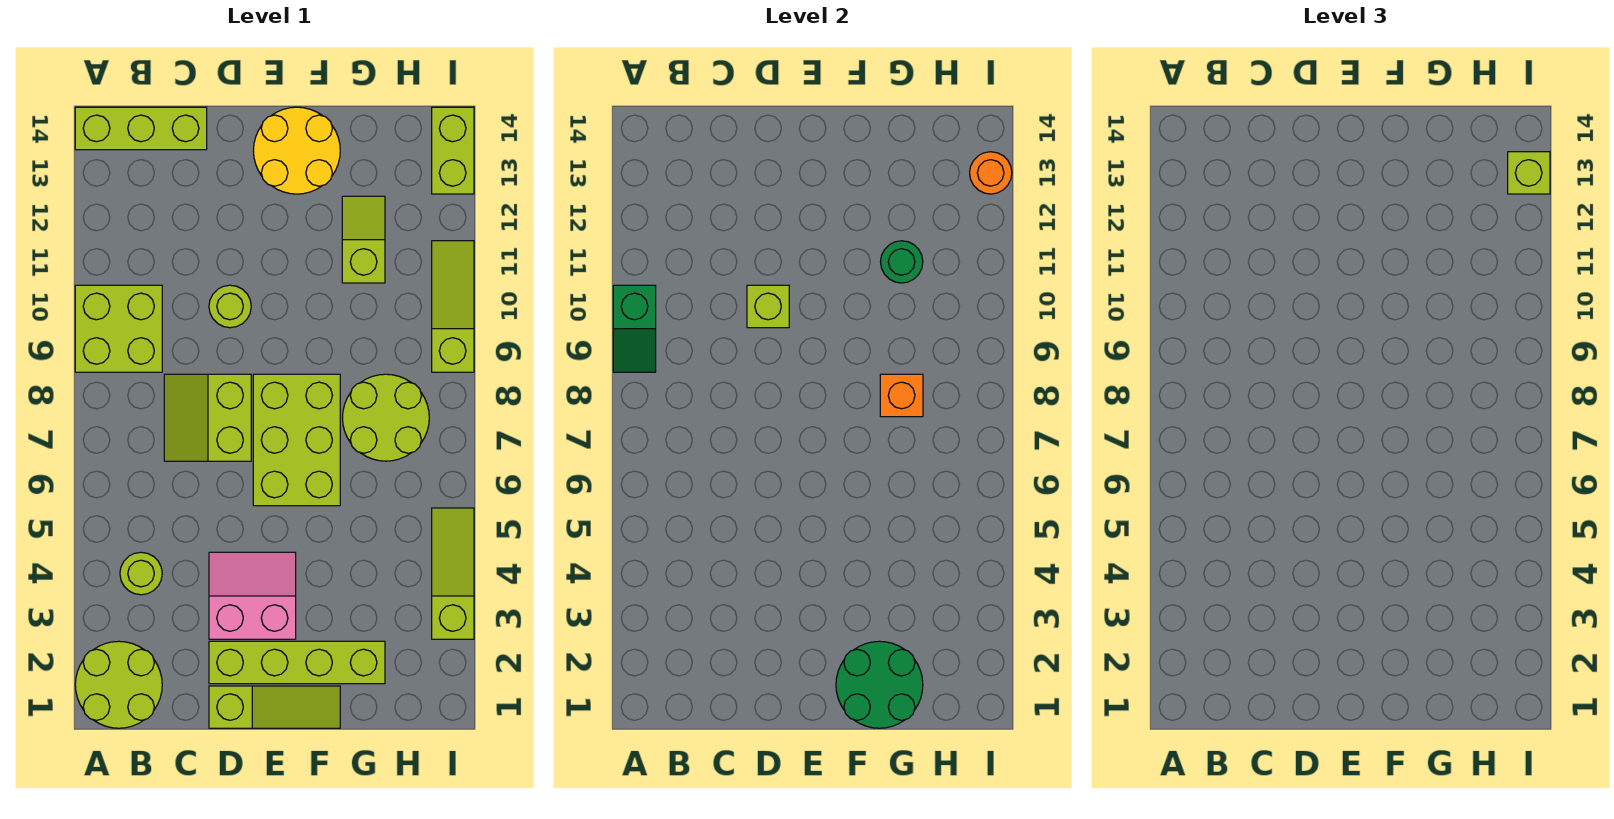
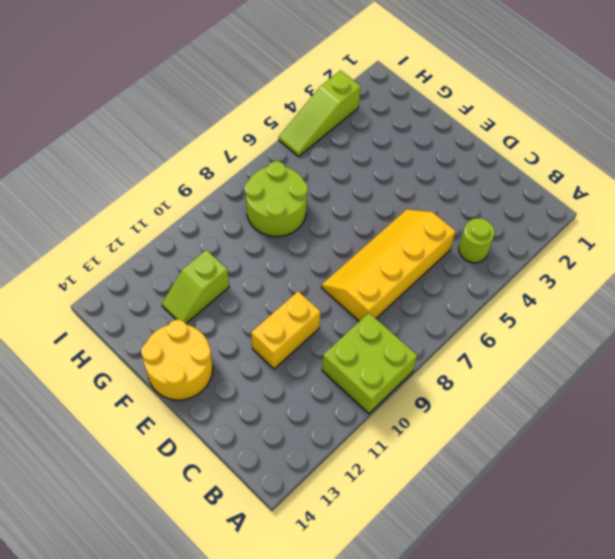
yellow slope C5:D8 level 1 top C -> lime slope C7:D8 level 1 top D
yellow brick D10:D11 level 1 -> lime round brick D10 level 1
none -> lime round brick A1:B2 level 1
none -> lime brick A14:C14 level 1
none -> lime slope D1:F1 level 1 top D

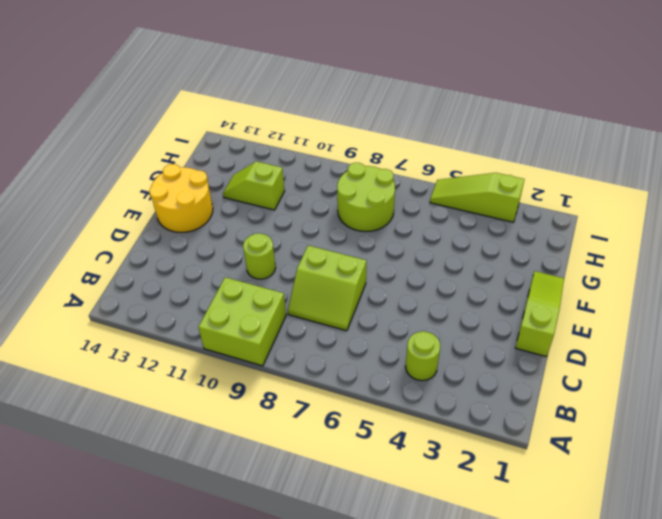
none -> lime round brick A1:B2 level 1
none -> lime brick A14:C14 level 1
none -> lime brick D2:G2 level 1

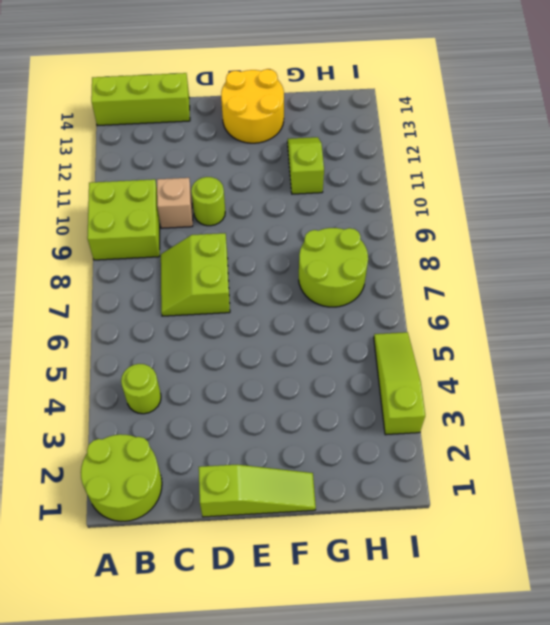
tan brick C10 level 1 -> none
none -> lime brick D2:G2 level 1
none -> pink slope D3:E4 level 1 top 3
none -> lime brick E6:F8 level 1

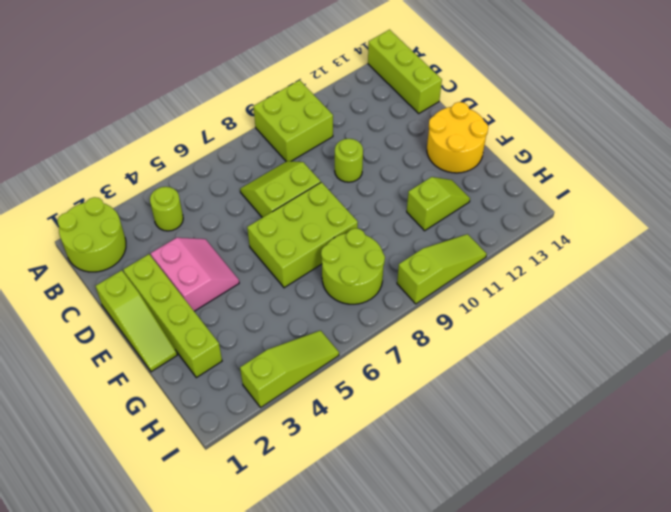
none -> lime brick I13:I14 level 1
none -> green slope A9:A10 level 2 top 10
none -> lime brick D10 level 2

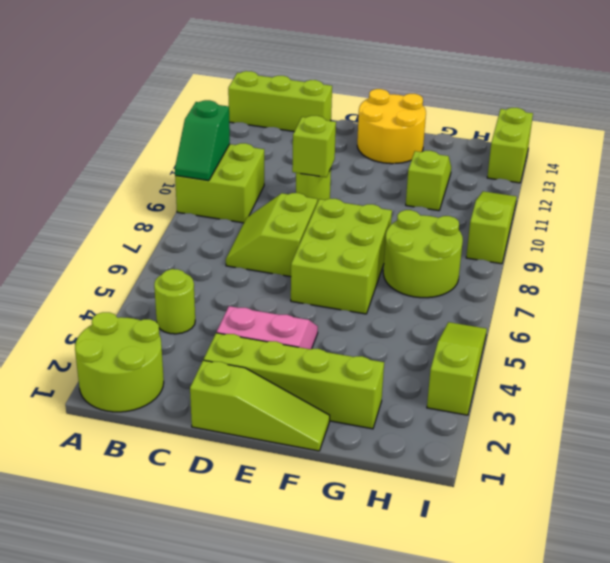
none -> green round brick F1:G2 level 2
none -> orange brick G8 level 2
none -> green round brick G11 level 2

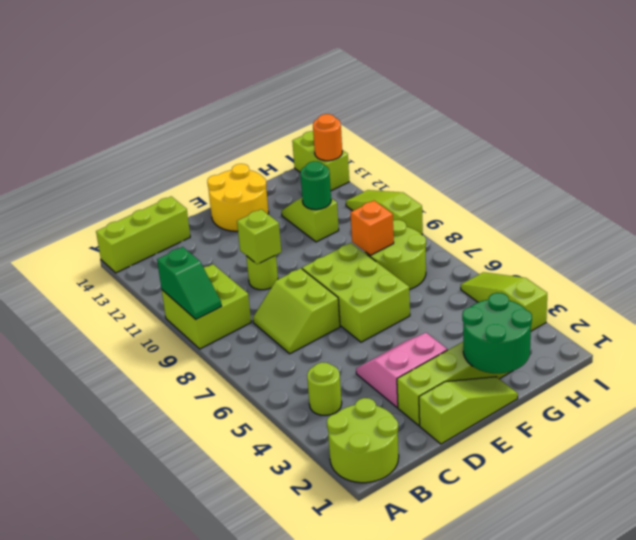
none -> lime brick I13 level 3

